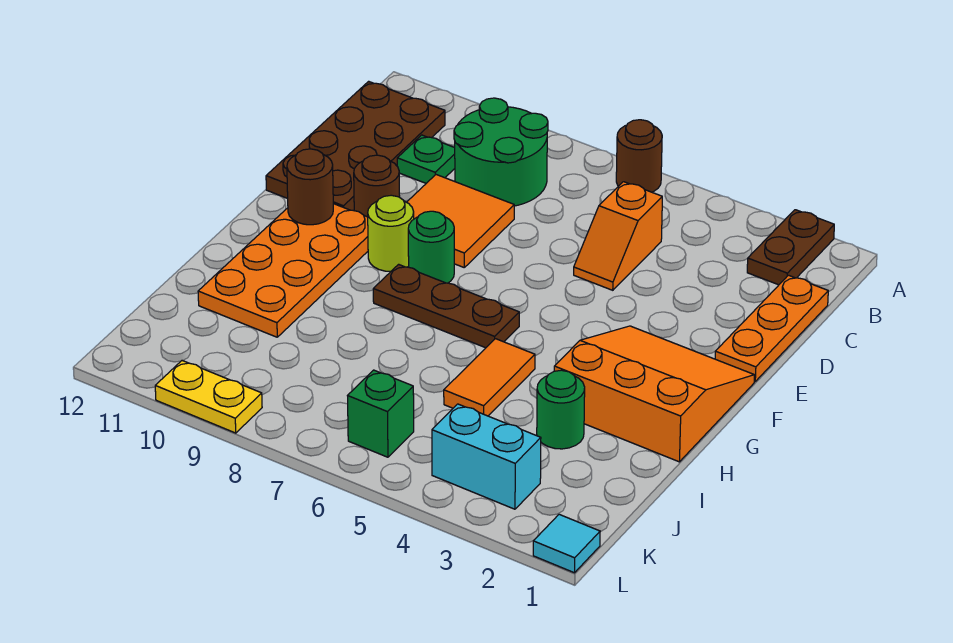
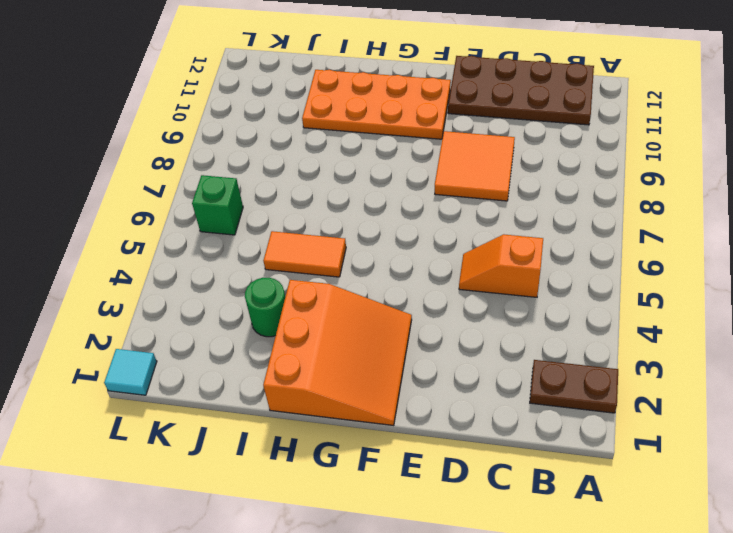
none -> brown round brick A6 level 1
none -> green round brick B8:C9 level 1
none -> orange plate C1:E1 level 1

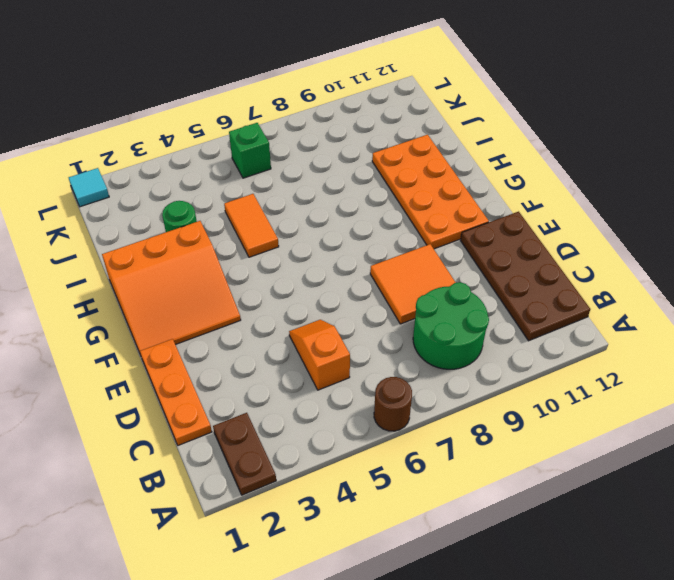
none -> green plate C10 level 1
none -> brown round brick E10 level 1
none -> green round brick F8 level 1

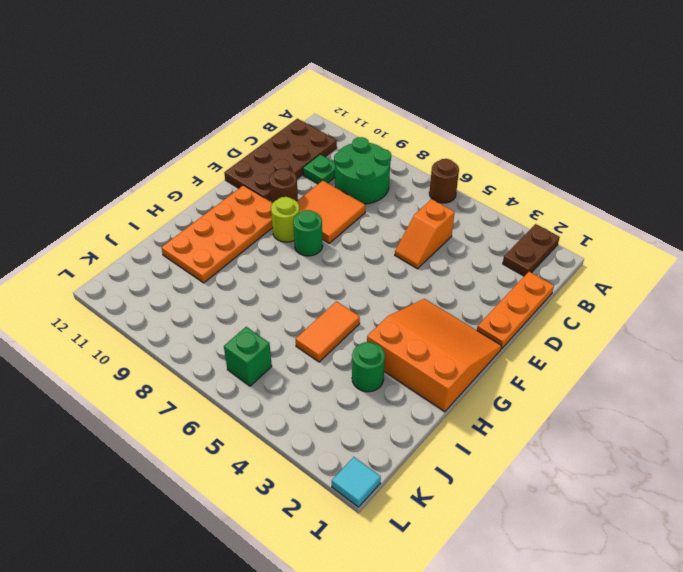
none -> brown plate G6:G8 level 1
none -> cyan brick K3:K4 level 1
none -> yellow plate L9:L10 level 1

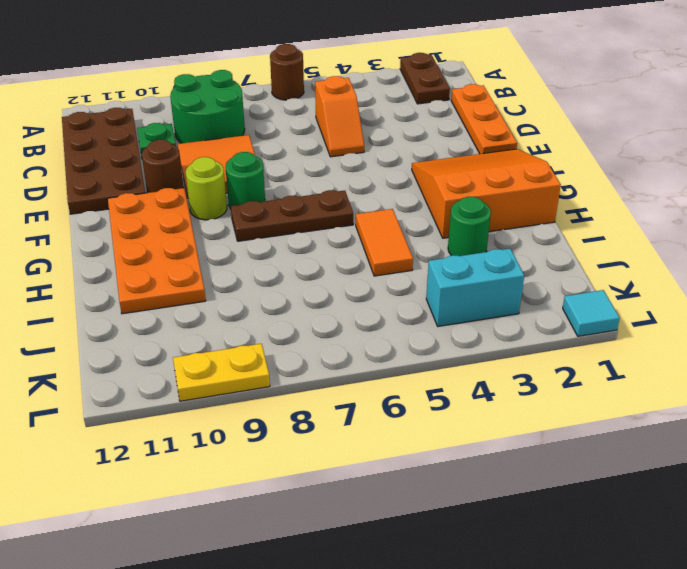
none -> green brick K6 level 1
none -> brown round brick F11 level 2

